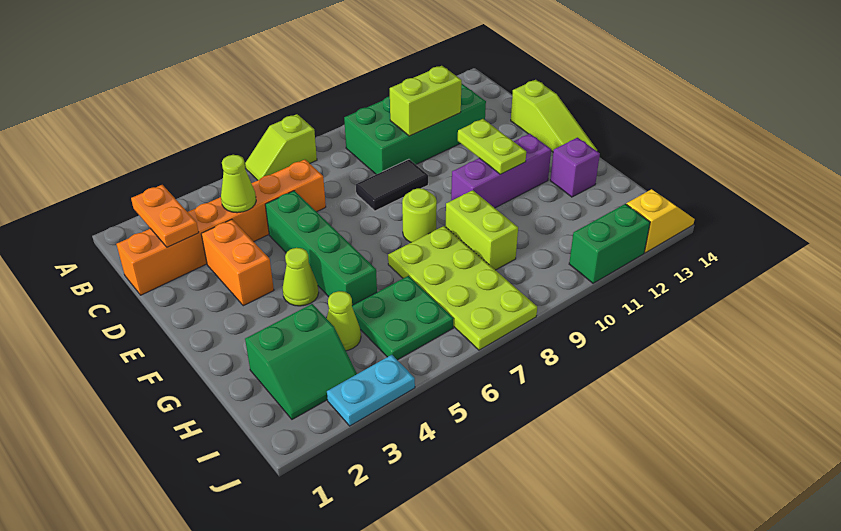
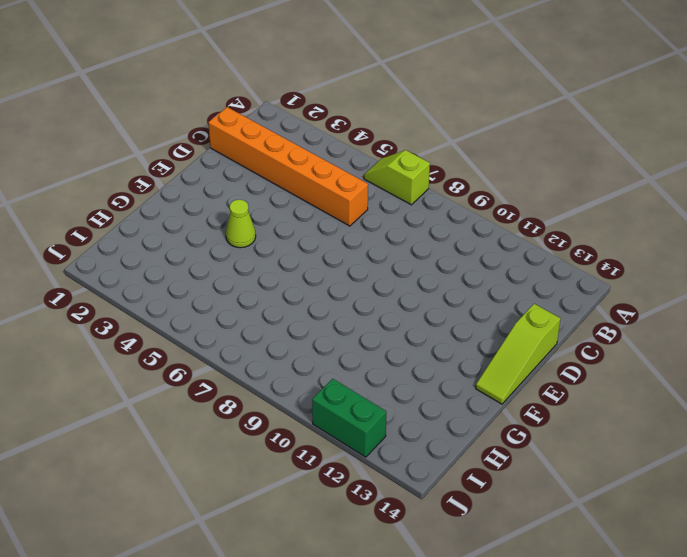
none -> green brick B9:C12 level 1
none -> orange brick D3:E3 level 1
none -> green brick D5:G5 level 1

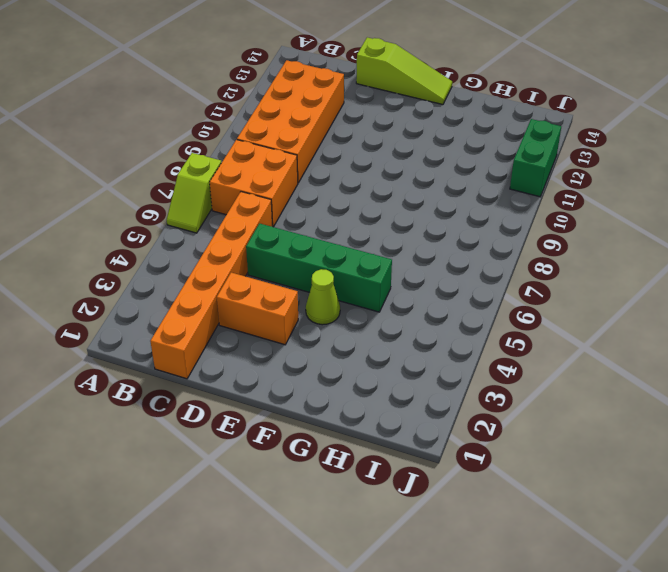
orange brick B7:C8 level 1 -> none
orange brick B9:C12 level 1 -> green brick B9:C12 level 1
none -> black tile D8:D9 level 1
none -> lime round brick F8 level 1
none -> purple brick F10:F12 level 1

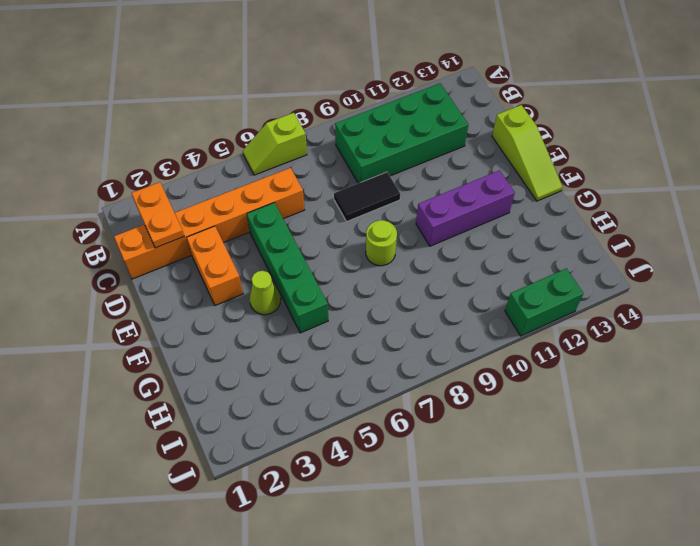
none -> lime plate G7:J8 level 1
none -> lime brick G9:H9 level 1
none -> purple brick G13 level 1

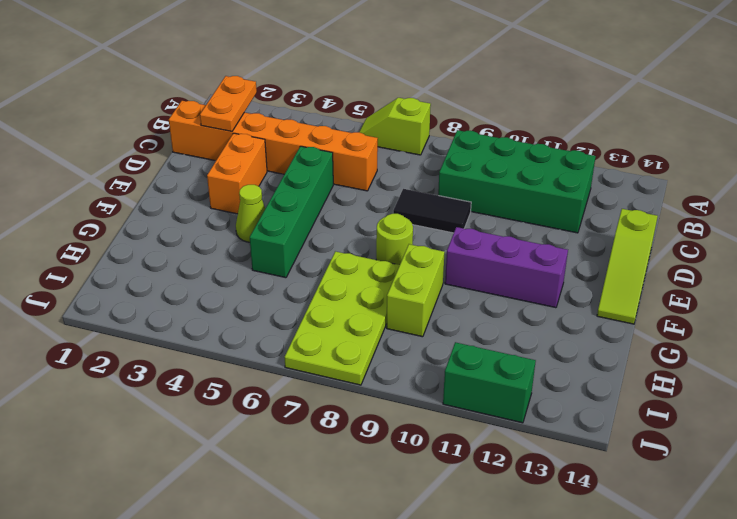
none -> purple brick G13 level 1
none -> green slope H2:I3 level 1 top H
none -> lime cone H4 level 1

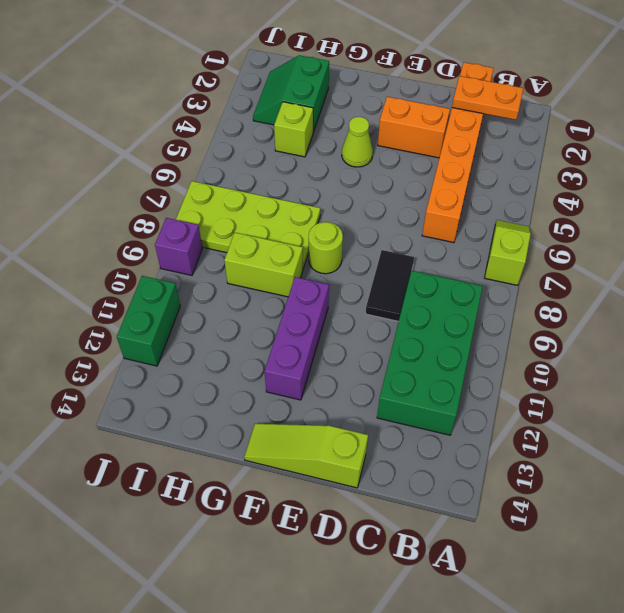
lime brick H4 level 1 -> lime cone H4 level 1
purple brick J9 level 1 -> purple brick G13 level 1
none -> green brick D5:G5 level 1
none -> green plate H5:I6 level 1
none -> cyan plate J3:J4 level 1

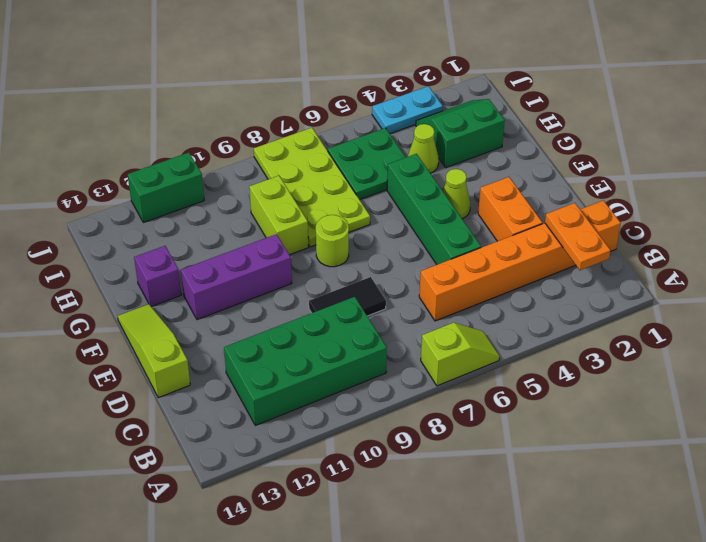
none -> yellow slope J13:J14 level 1 top 13
none -> lime cone C4 level 2
none -> lime brick C10:C11 level 2

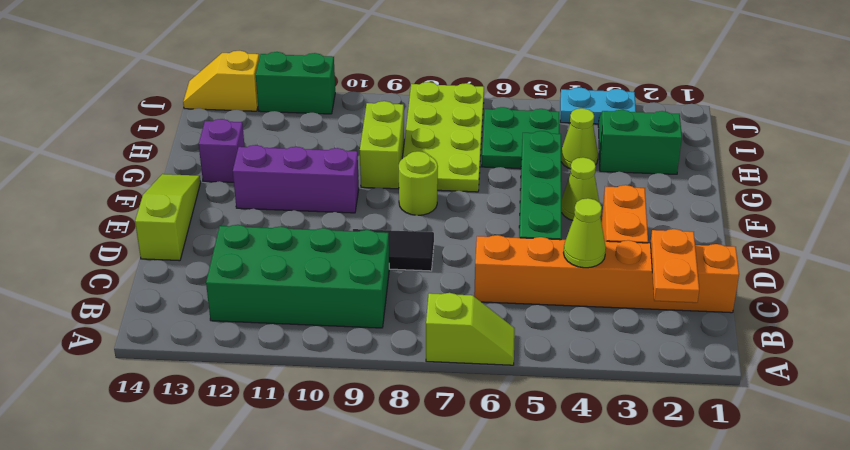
none -> lime brick C10:C11 level 2
none -> lime plate E11:F11 level 2

